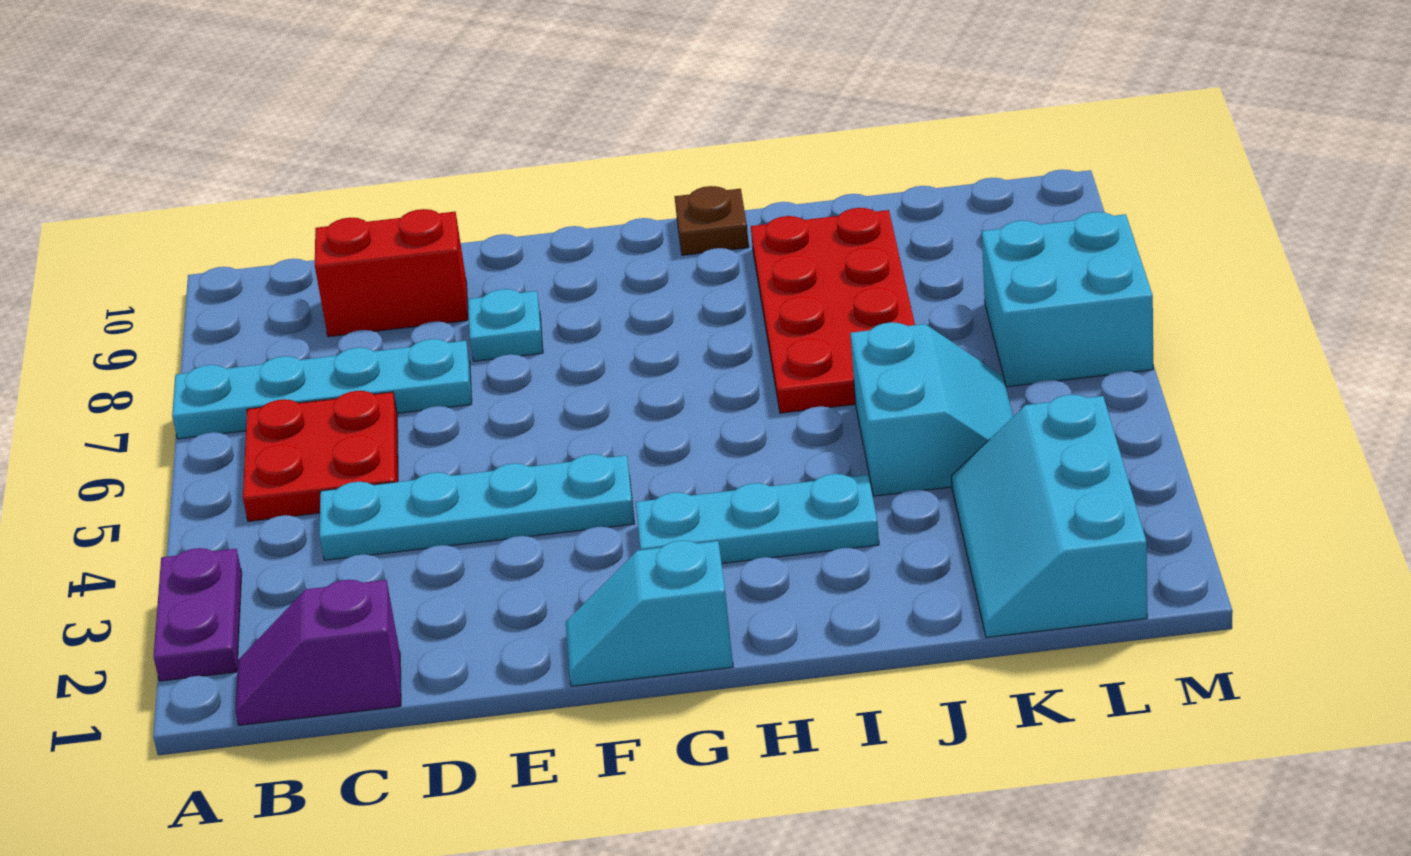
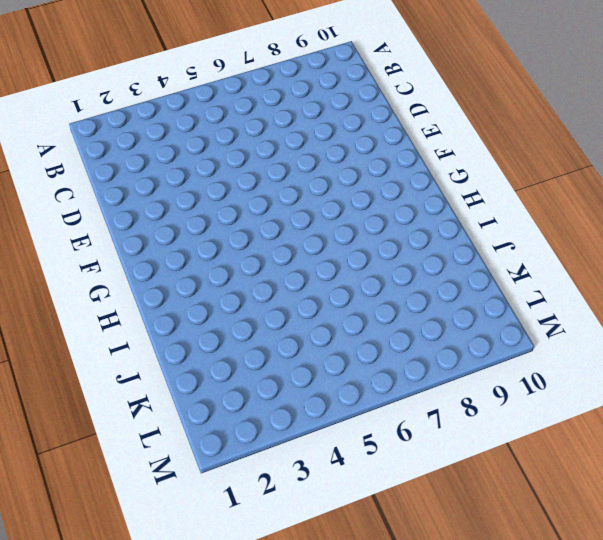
none -> purple plate A2:A3 level 1
none -> cyan plate A7:D7 level 1
none -> purple slope B1:C1 level 1 top C

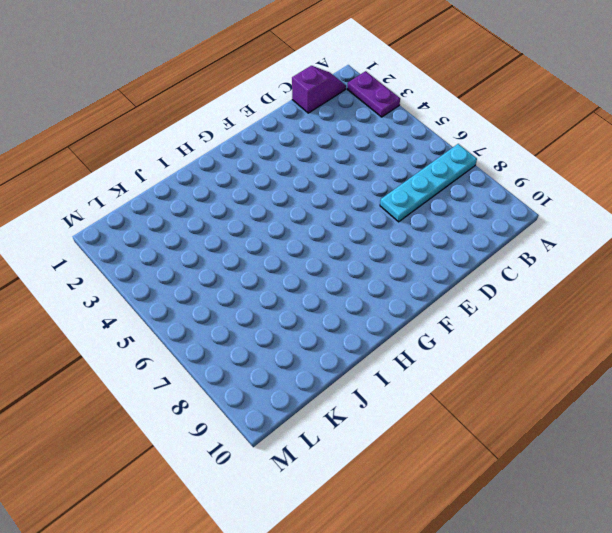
none -> red plate B5:C6 level 1
none -> cyan plate C4:F4 level 1
none -> red brick C9:D9 level 1

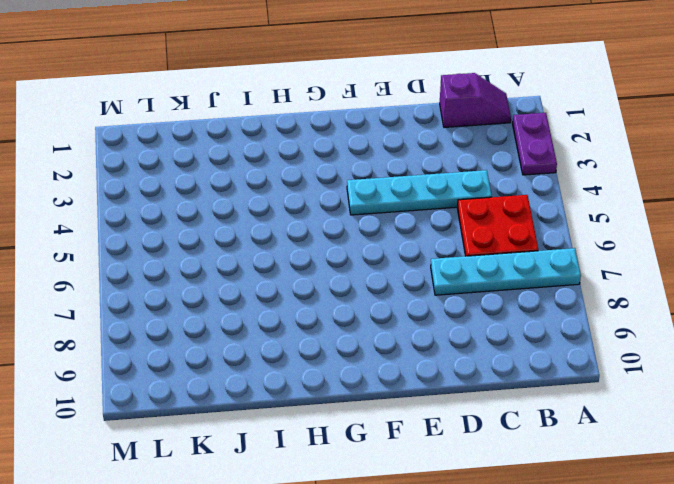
none -> red brick C9:D9 level 1
none -> cyan plate E8 level 1
none -> cyan slope F1:G1 level 1 top G

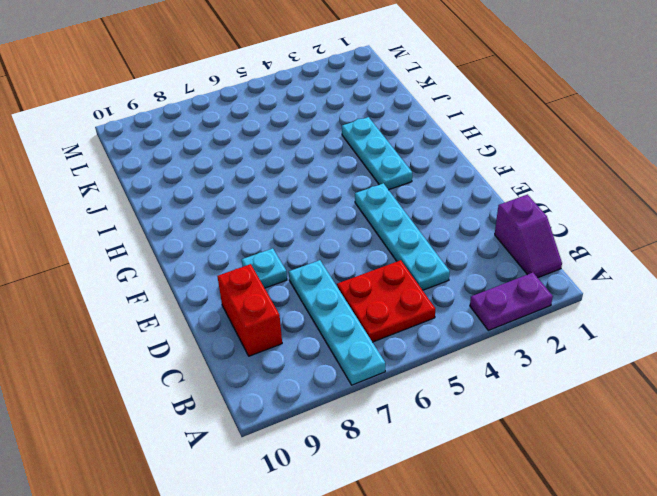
none -> cyan slope F1:G1 level 1 top G
none -> brown plate H10 level 1
none -> red plate I6:J9 level 1

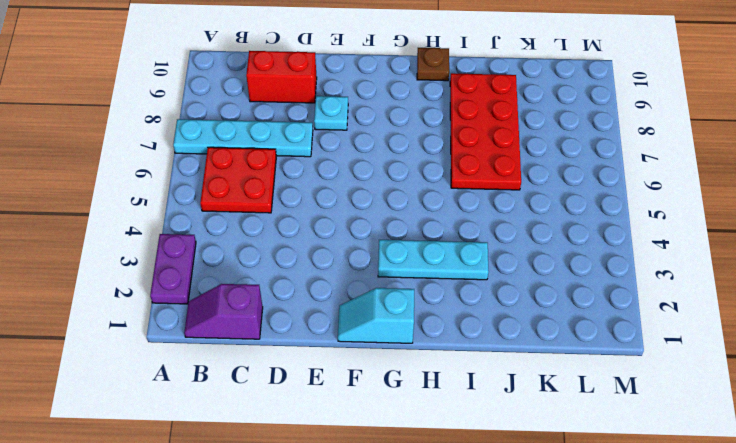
none -> cyan plate C4:F4 level 1
none -> cyan slope J4:K5 level 1 top J
none -> cyan slope K1:L3 level 1 top L

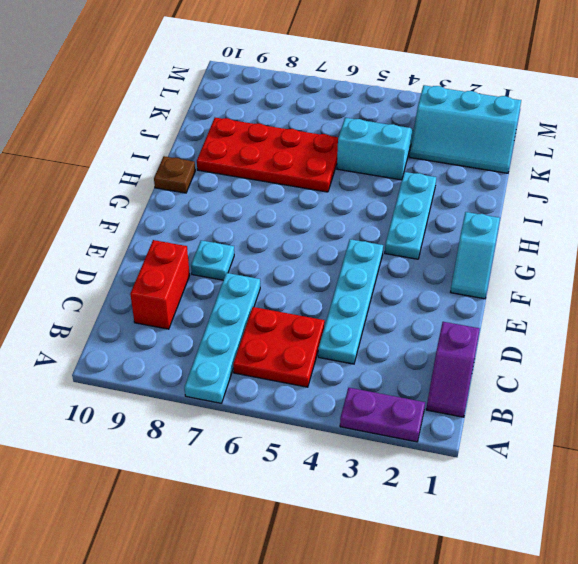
none -> cyan brick L6:M7 level 1

